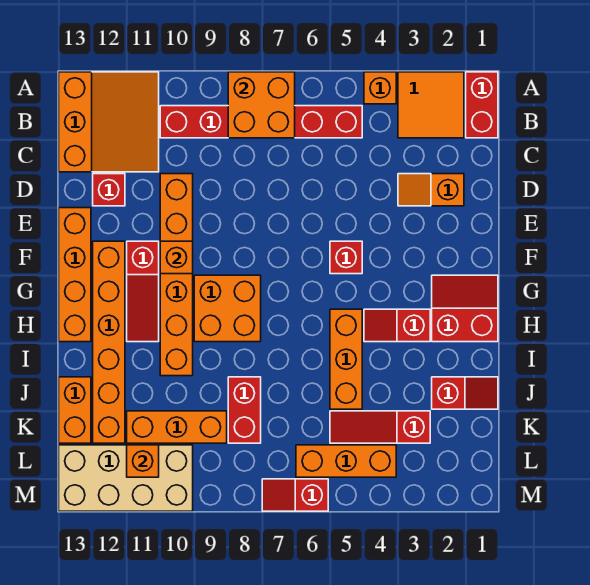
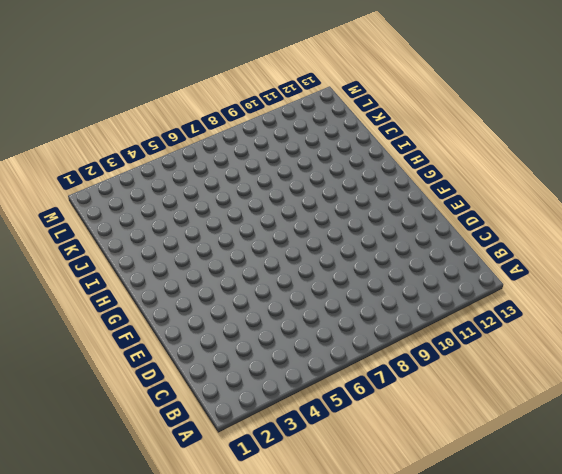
none -> red brick A1:B1 level 1
none -> orange tile A2:B3 level 1
none -> orange brick A4 level 1

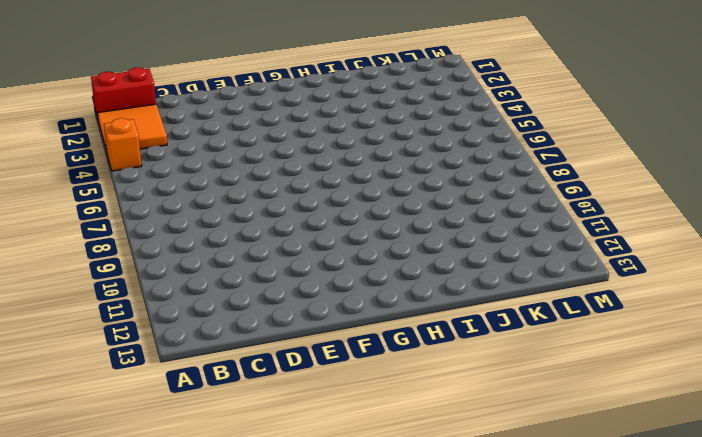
none -> orange slope A11:C13 level 1 top 13
none -> red brick B5:B10 level 1
none -> orange slope D2:D3 level 1 top 2

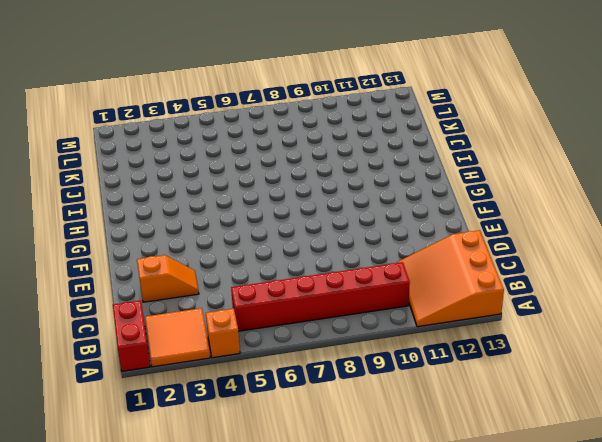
none -> orange brick D10:I10 level 1
none -> red brick D12 level 1
none -> orange brick E13:H13 level 1

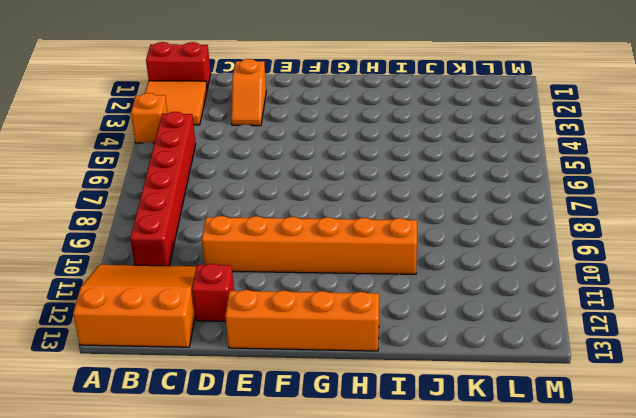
none -> red brick F5 level 1
none -> red slope F11:H11 level 1 top F
none -> orange brick F12:K12 level 1

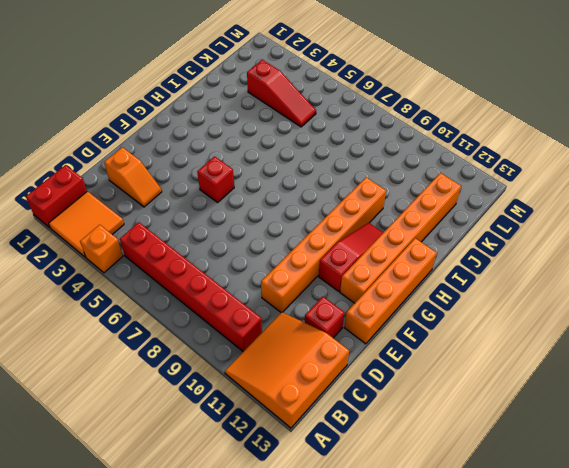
none -> red slope G1:H2 level 1 top H
none -> orange brick G8:H9 level 1
none -> red slope H3:H4 level 1 top 3

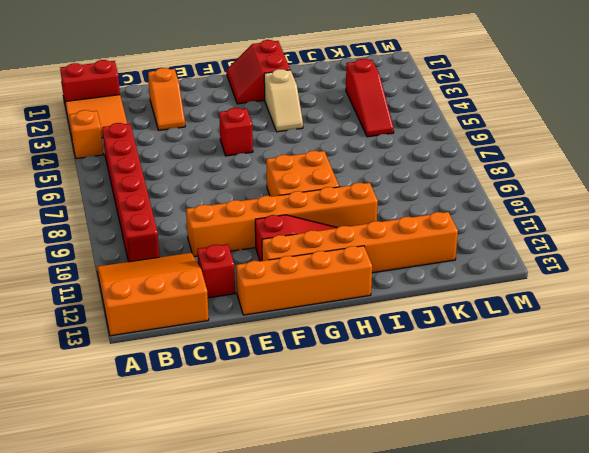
tan slope H3:H4 level 1 top 3 -> red slope H3:H4 level 1 top 3
none -> orange brick H5:J5 level 1
none -> red slope J1:J2 level 1 top 2
none -> red brick J8:K8 level 1

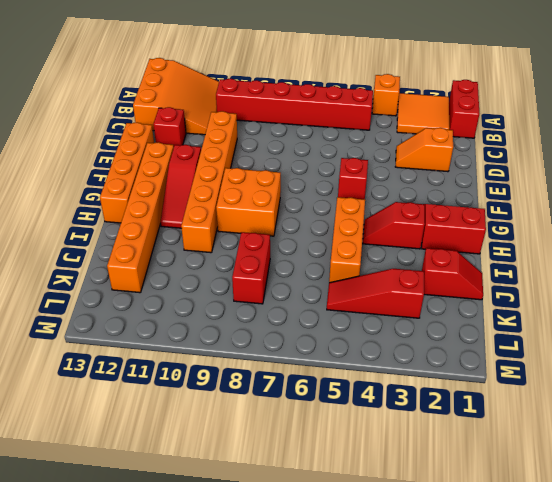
none -> orange brick J13:K13 level 1
none -> orange brick K9:K11 level 1
none -> orange brick L4:L6 level 1

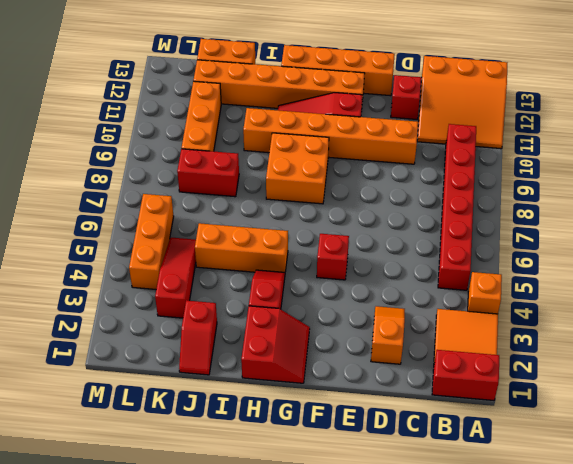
none -> tan brick L10:M13 level 1
none -> red slope M6:M7 level 1 top 6
none -> orange brick A7:B8 level 2

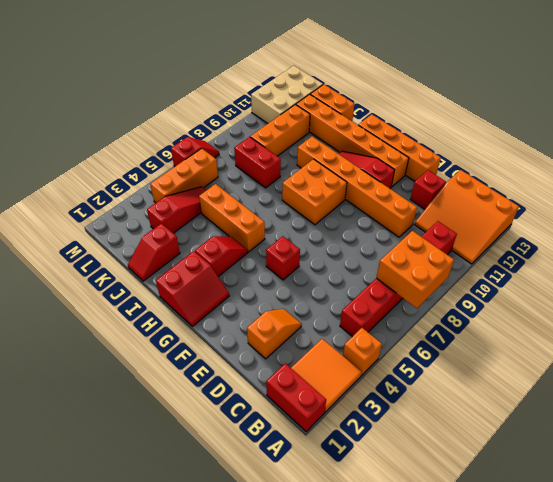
tan brick L11:M13 level 1 -> tan brick L10:M13 level 1
none -> orange brick F10 level 2
none -> orange brick L11 level 2

